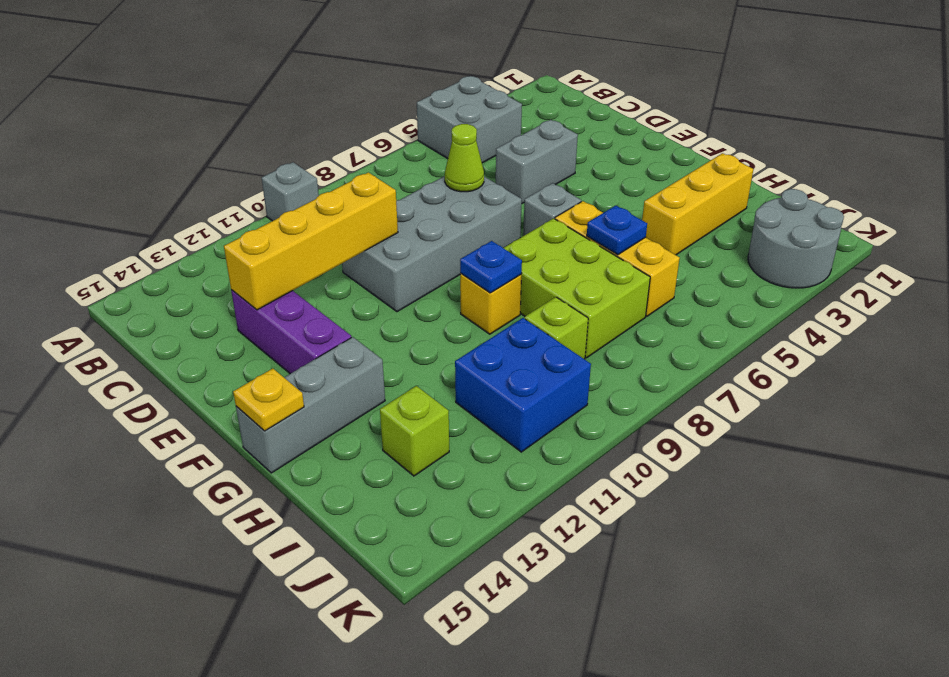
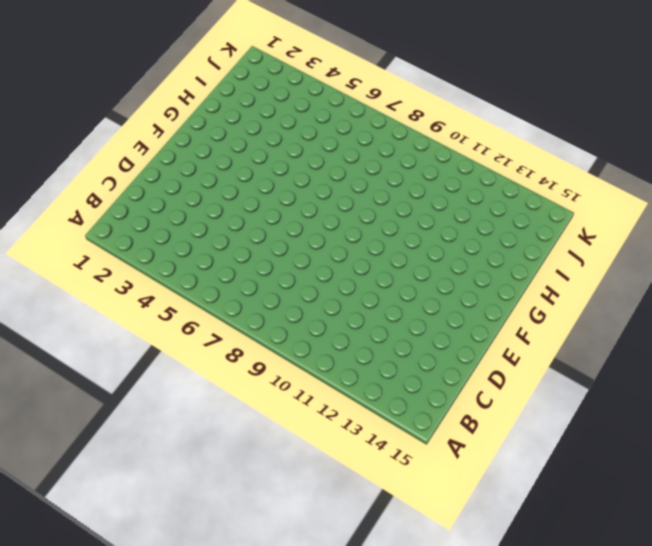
none -> grey brick A4:B5 level 1
none -> grey brick A10 level 1
none -> grey brick D4:D5 level 1

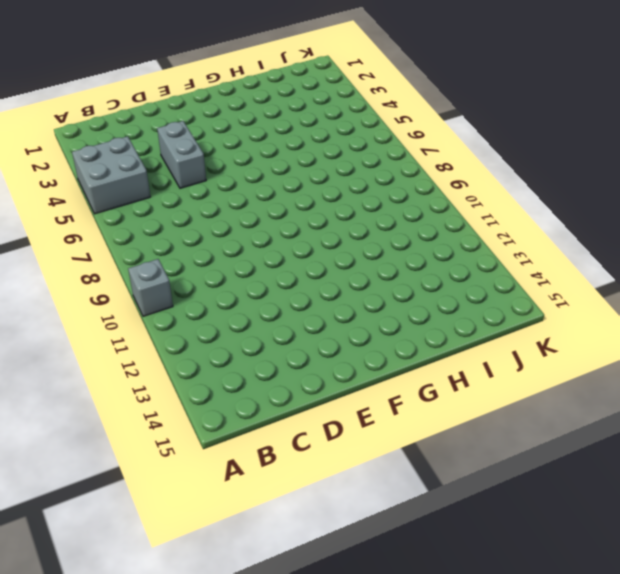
none -> grey brick D7:E10 level 1
none -> purple brick D13:F13 level 1
none -> grey brick F6 level 1

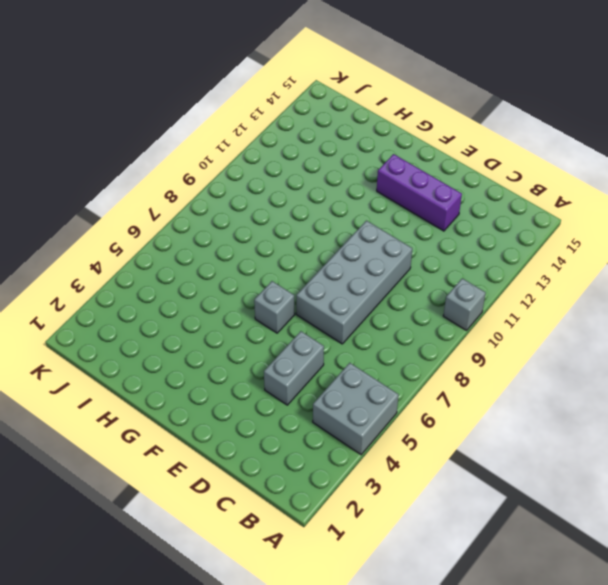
none -> yellow brick G6:I6 level 1
none -> lime brick G7:I8 level 1
none -> yellow brick G9 level 1

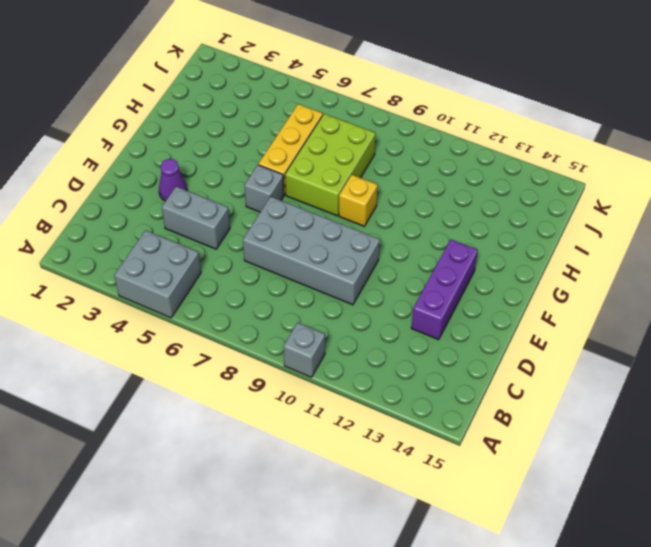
purple cone E3 level 1 -> none
none -> grey brick G13:G15 level 1
none -> yellow brick H2:H4 level 1
none -> lime brick I9 level 1

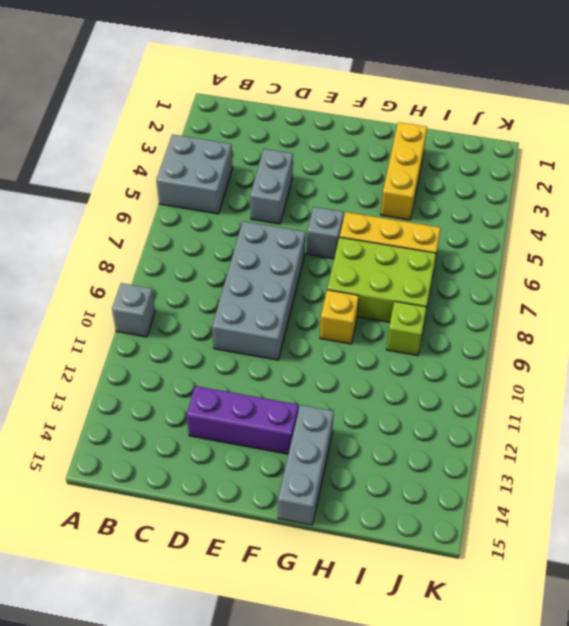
none -> blue brick I10:J11 level 1
none -> lime brick I13 level 1
none -> grey round brick J2:K3 level 1

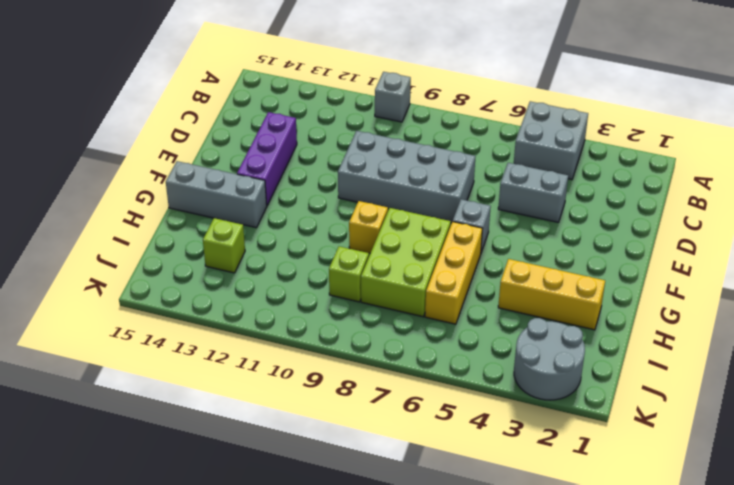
none -> blue brick I10:J11 level 1
none -> lime cone D7 level 2
none -> yellow brick D10:D13 level 2

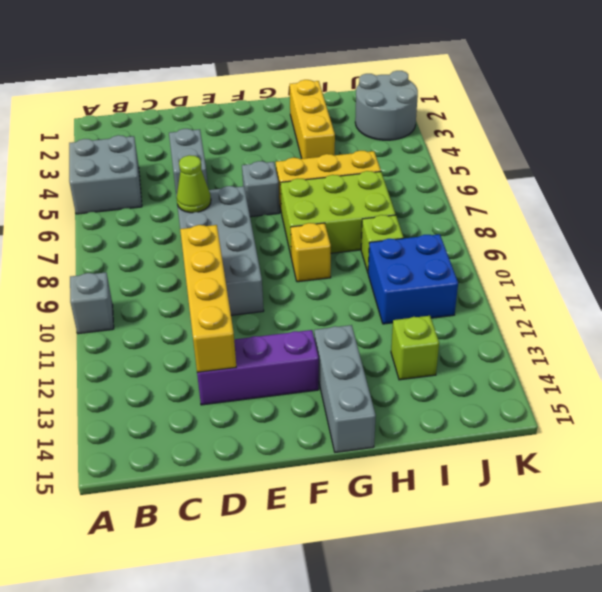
none -> blue plate G9 level 2
none -> yellow plate G15 level 2
none -> blue plate H6 level 2

